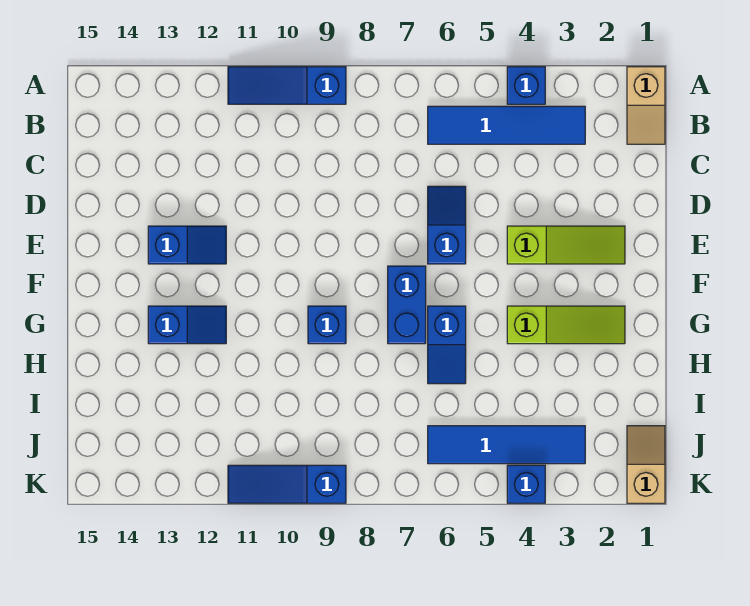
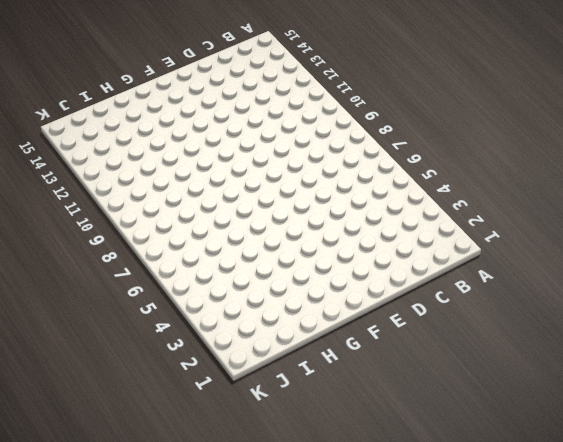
none -> tan slope A1:B1 level 1 top A
none -> blue brick A4 level 1
none -> blue slope A9:A11 level 1 top 9

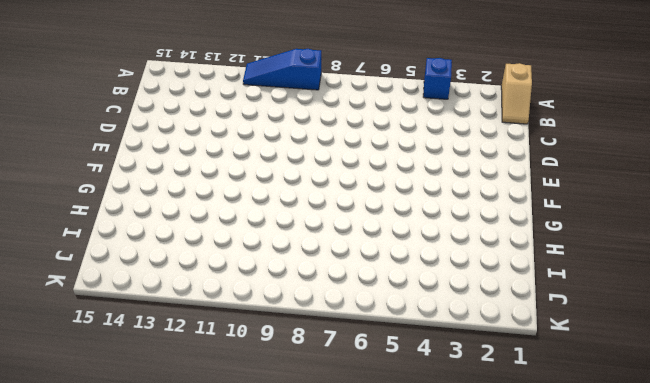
none -> blue tile B3:B6 level 1
none -> blue slope D6:E6 level 1 top E
none -> lime slope E2:E4 level 1 top 4

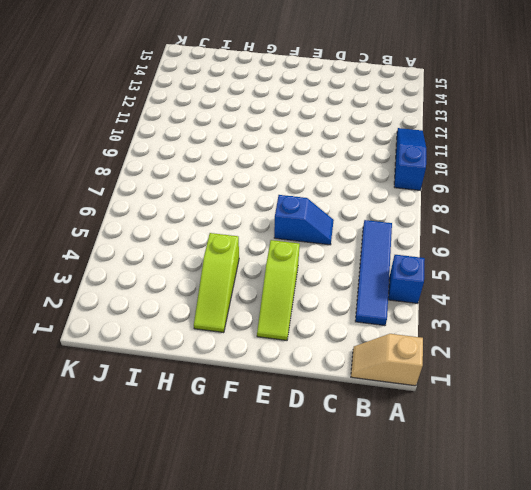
none -> blue slope E12:E13 level 1 top 13
none -> blue brick F7:G7 level 1
none -> blue slope G6:H6 level 1 top G

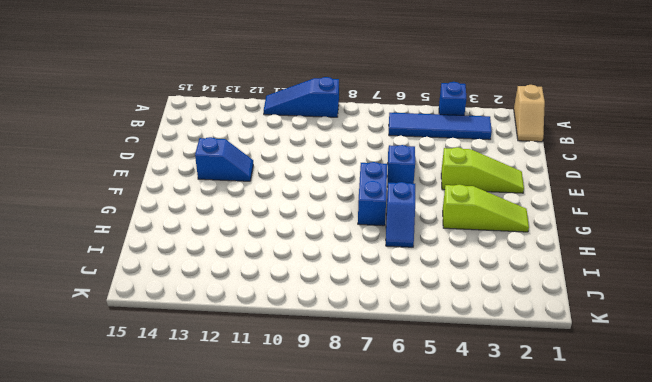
none -> blue brick G9 level 1
none -> blue slope G12:G13 level 1 top 13
none -> tan slope J1:K1 level 1 top K

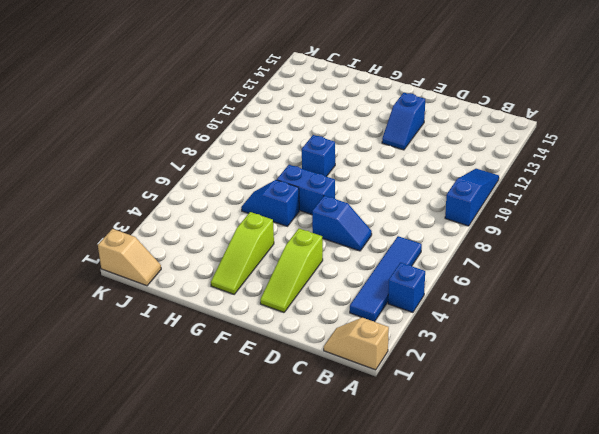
none -> blue slope G12:G13 level 1 top 13
none -> blue tile J3:J6 level 1
none -> blue brick K4 level 1

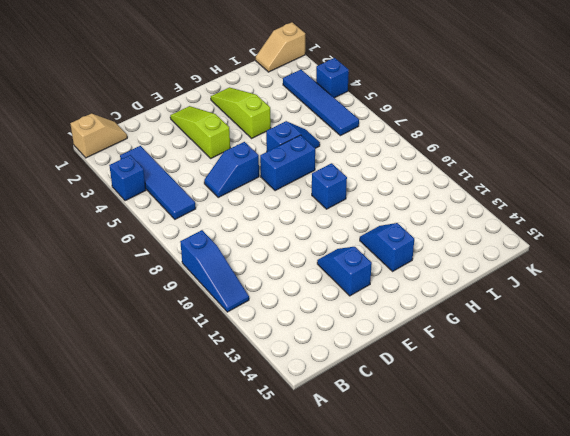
none -> blue slope K9:K11 level 1 top 9

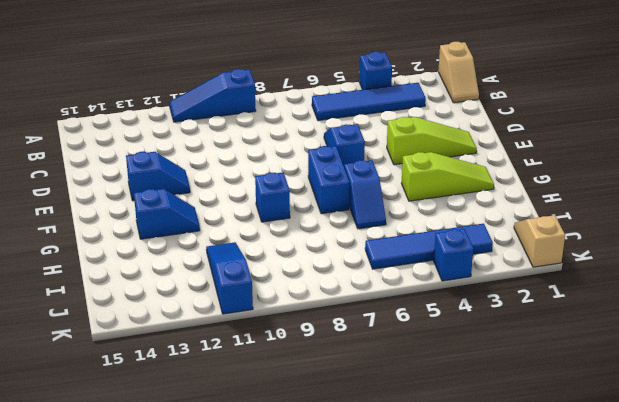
blue slope I11:K11 level 1 top K -> blue slope K9:K11 level 1 top 9

